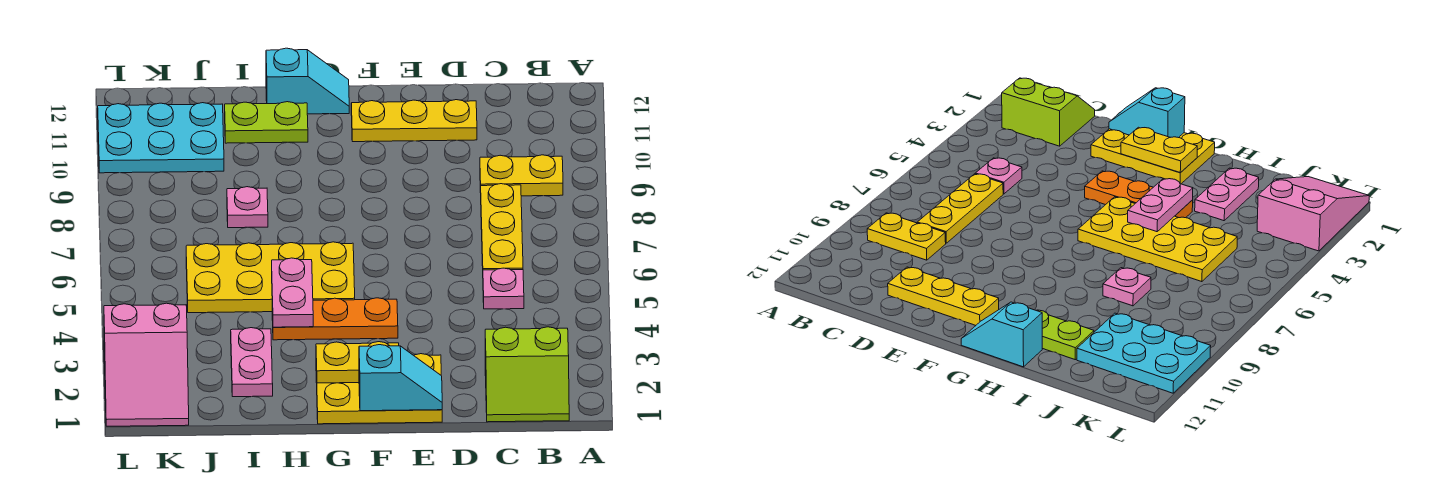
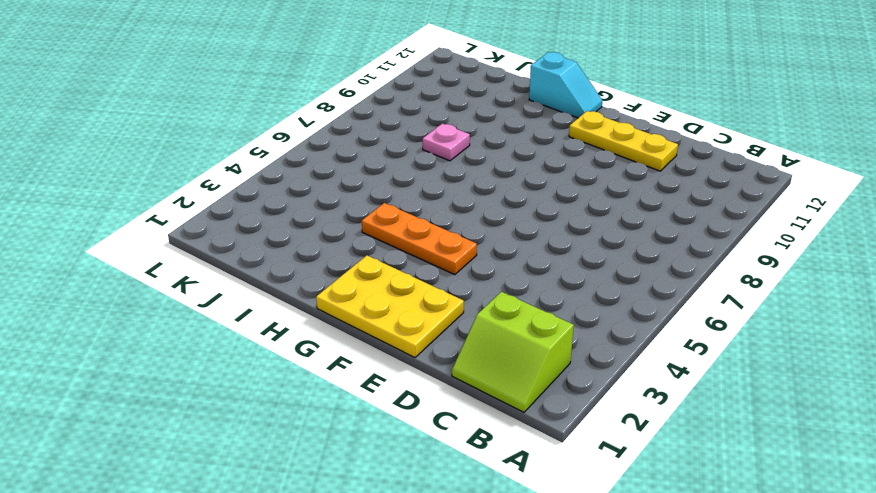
none -> yellow plate B9:C9 level 1
none -> pink plate C5 level 1
none -> yellow plate C6:C8 level 1

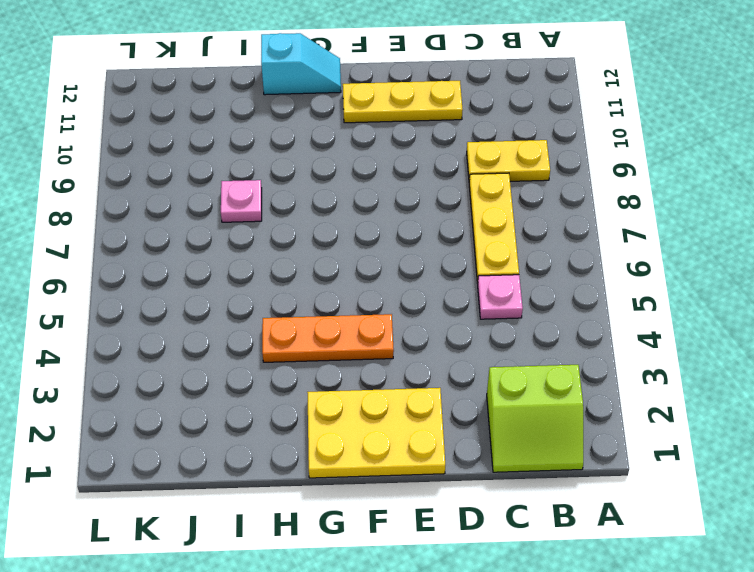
none -> yellow plate G5:J6 level 1
none -> lime plate H11:I11 level 1
none -> pink plate I2:I3 level 1

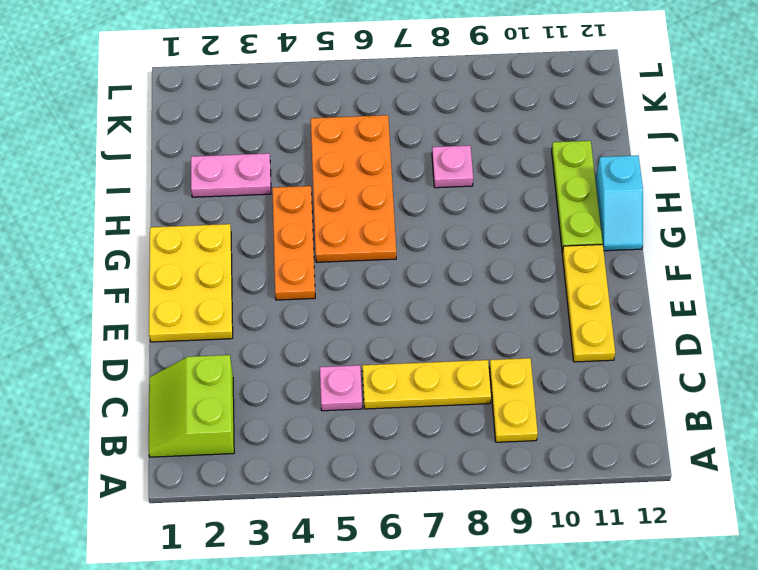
orange plate G5:J6 level 1 -> yellow plate G5:J6 level 1
lime plate G11:I11 level 1 -> lime plate H11:I11 level 1
none -> cyan plate J10:L11 level 1
none -> pink slope K1:L3 level 1 top 3
none -> cyan slope E1:F1 level 2 top F

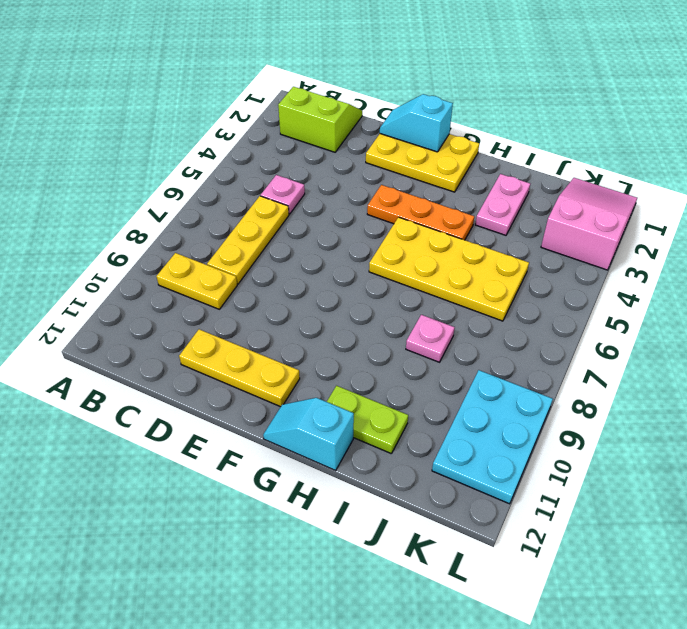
cyan plate K9:L11 level 1 -> cyan plate J10:L11 level 1
none -> yellow plate F2:G2 level 2
none -> pink plate H4:H5 level 2

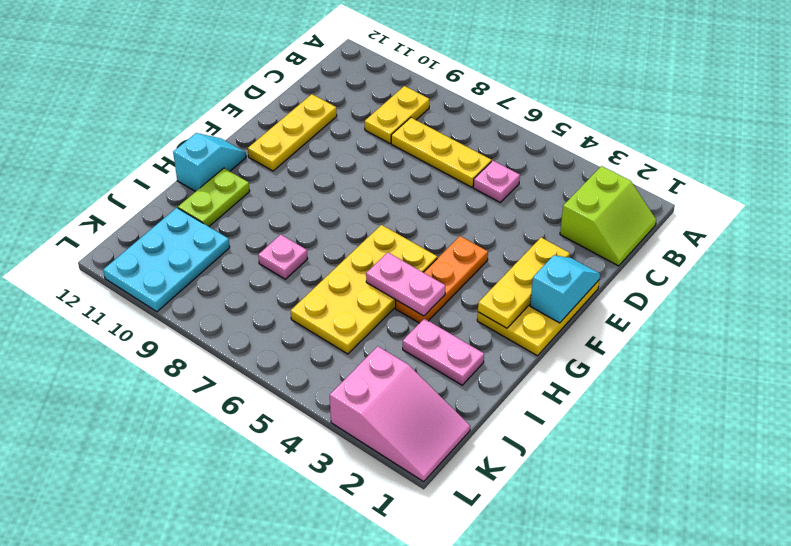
yellow plate E2:G2 level 2 -> yellow plate F2:G2 level 2

